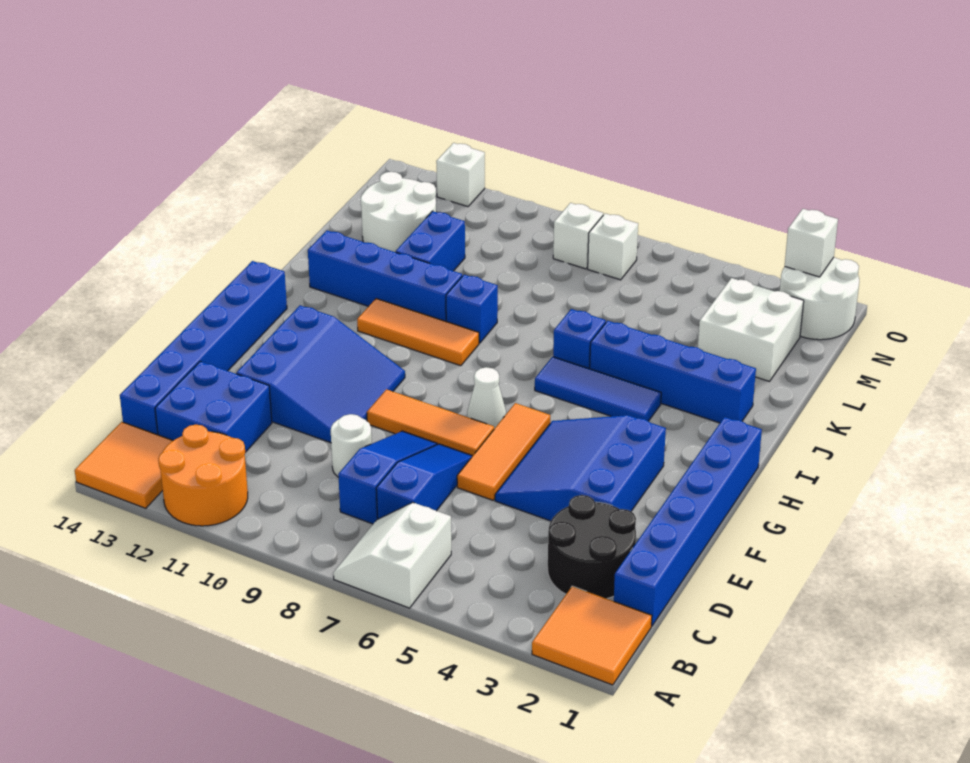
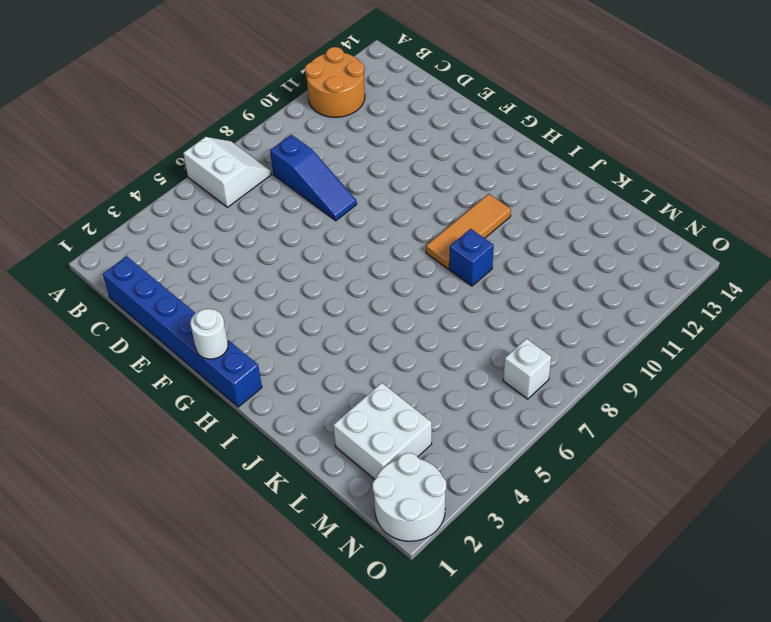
white round brick G1 level 2 -> white round brick D9 level 1
none -> orange tile A1:B2 level 1
none -> orange tile A13:B14 level 1
none -> black round brick C2:D3 level 1
none -> blue slope C7:E7 level 1 top C

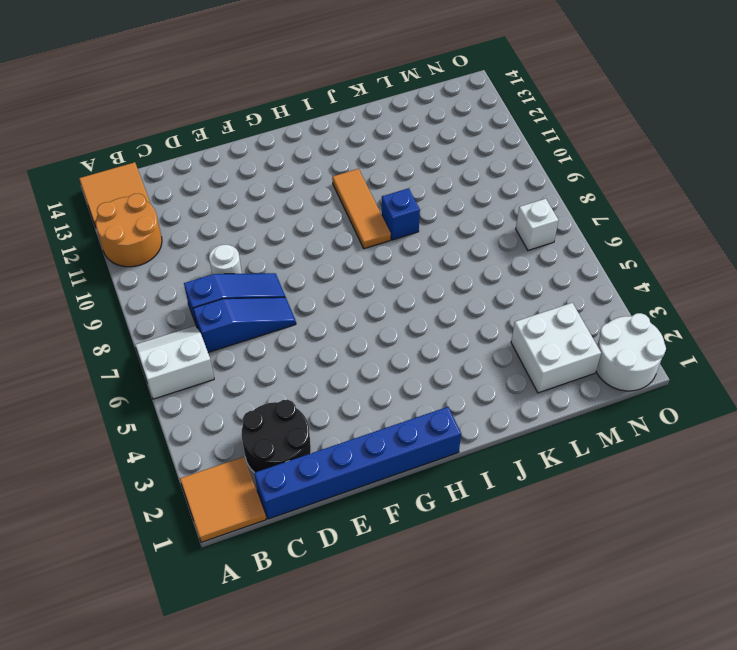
none -> blue brick C12:D13 level 1
none -> blue brick C14:H14 level 1
none -> blue slope E3:G5 level 1 top 3
none -> orange tile E6:G6 level 1

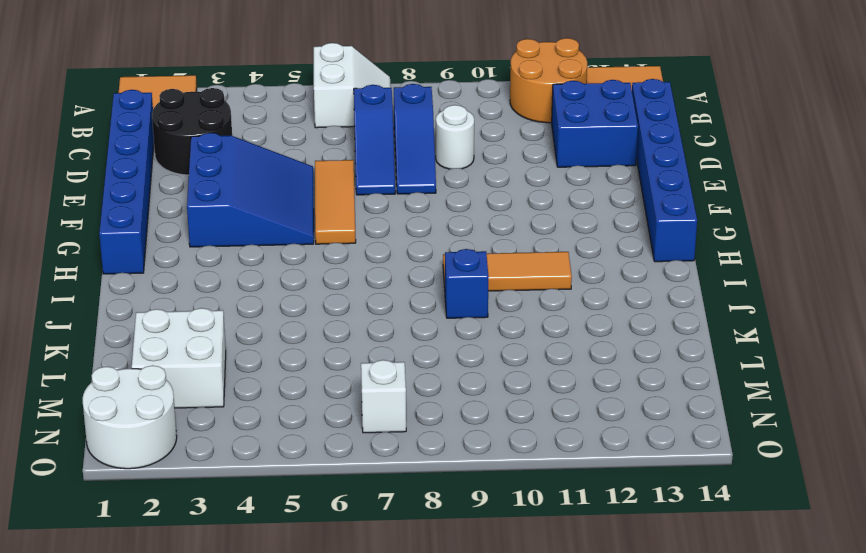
none -> blue slope E10:G12 level 1 top 12
none -> orange tile F7:F9 level 1
none -> white cone G7 level 1
none -> blue tile I4:I6 level 1

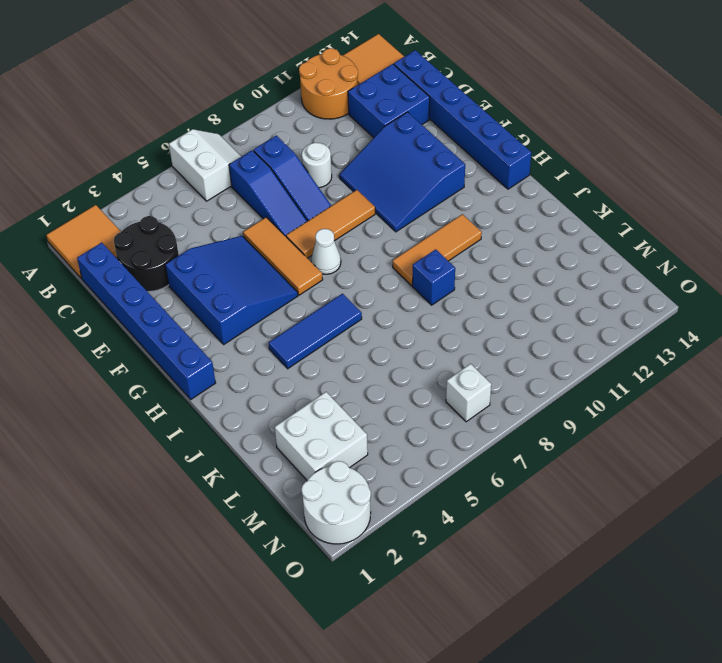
none -> blue brick J2:J5 level 1
none -> blue brick J6 level 1
none -> blue brick J10:J13 level 1
none -> blue brick K11:L11 level 1

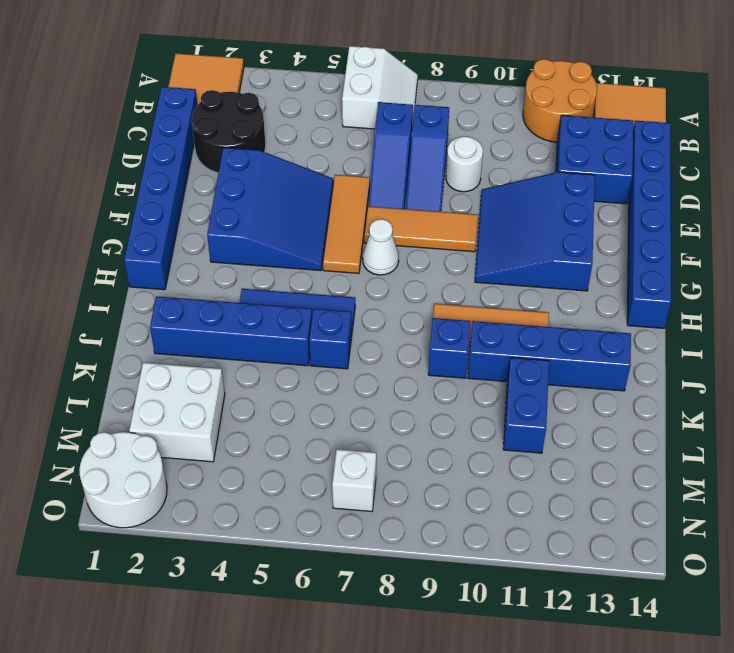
none -> white round brick L12:M13 level 1
none -> white brick N8 level 1
none -> white brick O12 level 1
none -> white brick O2 level 2

